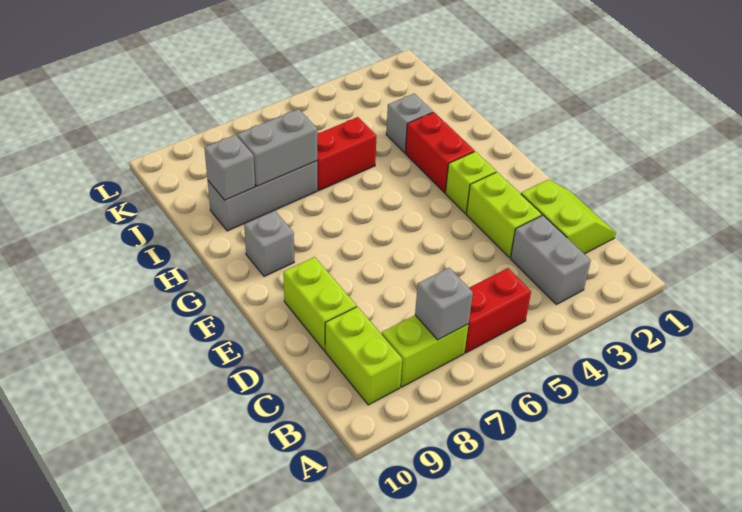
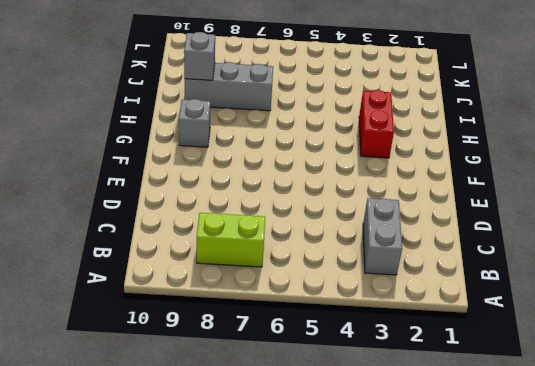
none -> red brick B5:B6 level 1
none -> lime brick B9:C9 level 1
none -> lime slope C1:D2 level 1 top 2

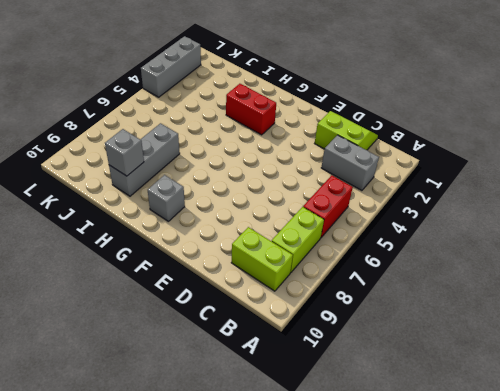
grey brick L2:L4 level 1 -> none
none -> lime brick D3:E3 level 1
none -> lime brick D9:E9 level 1
none -> lime brick F3 level 1

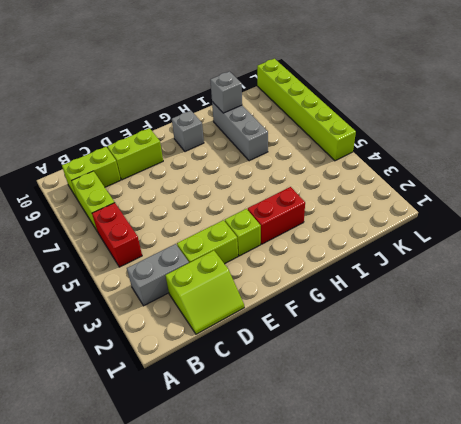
lime brick L5:L10 level 1 -> none
none -> grey brick I3 level 1
none -> red brick I5:I6 level 1
none -> grey brick B7 level 2

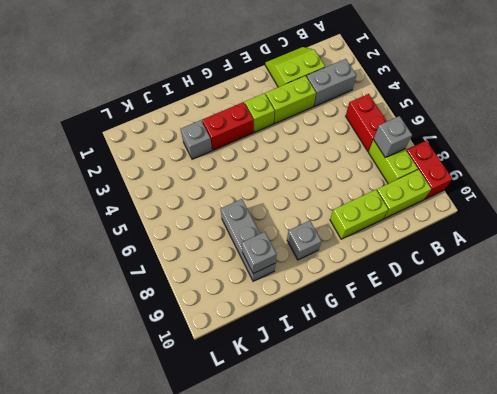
red brick A8:A9 level 1 -> red brick I5:I6 level 1
none -> grey brick I7:I8 level 2

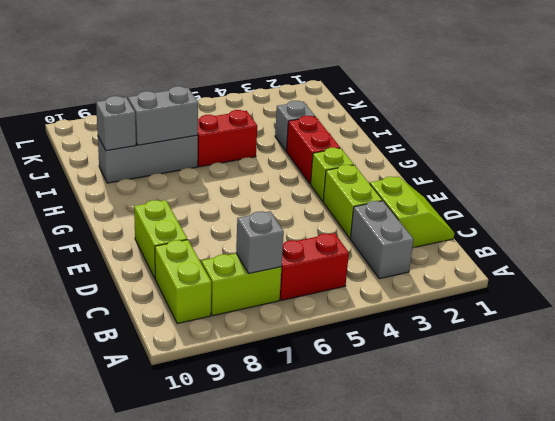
none -> grey brick G9 level 1

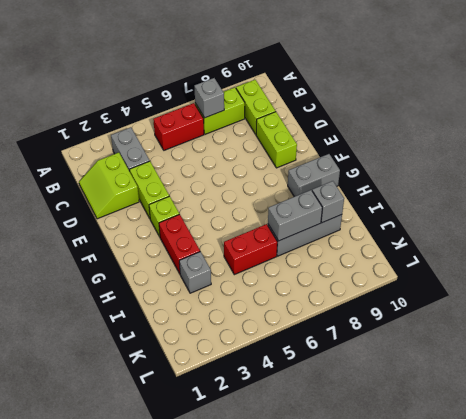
grey brick G9:G10 level 1 -> grey brick G9 level 1

